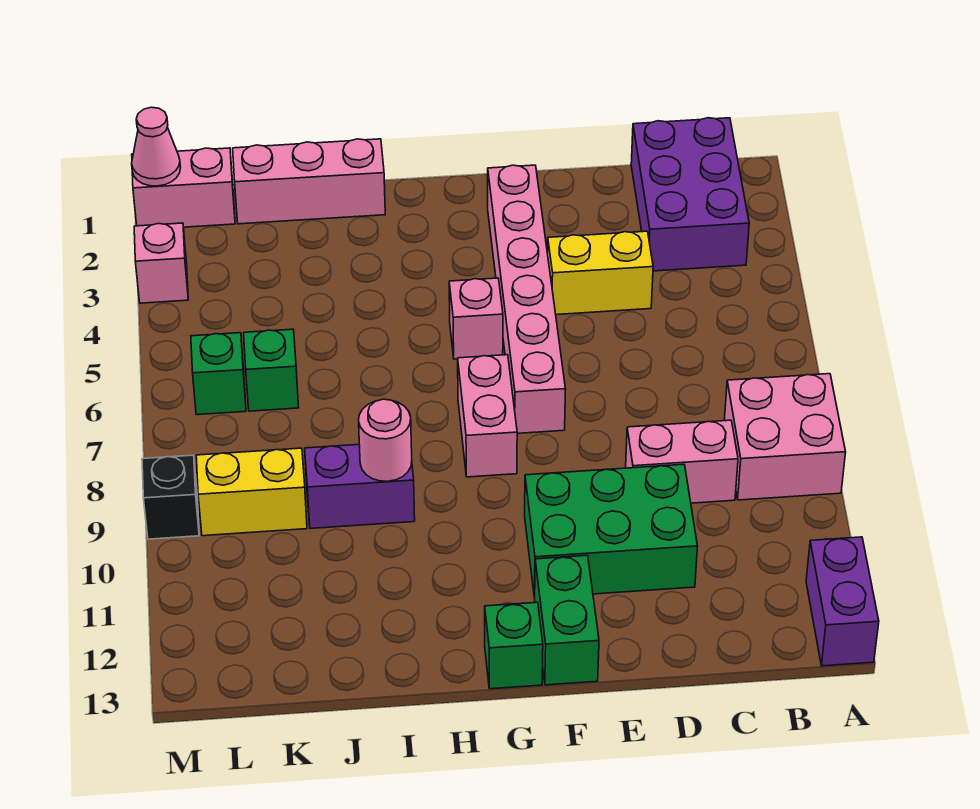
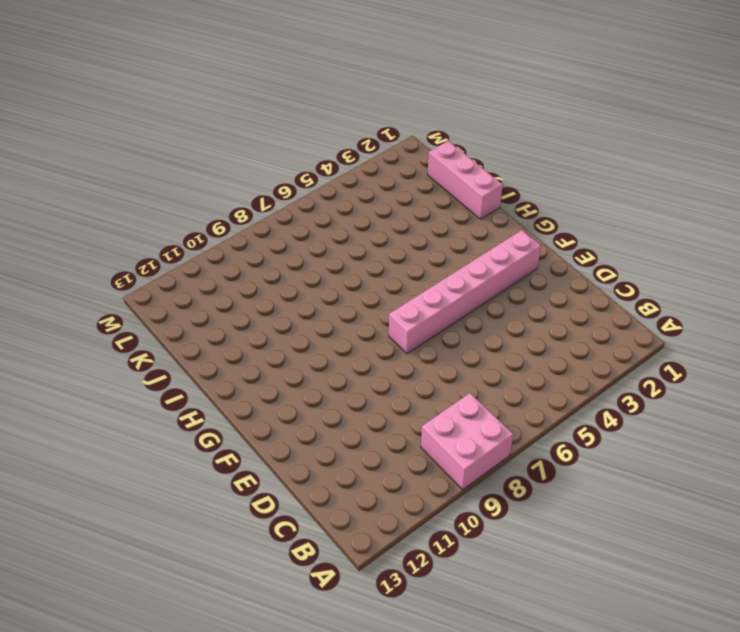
none -> purple brick A12:A13 level 1
none -> purple brick B1:C3 level 1
none -> pink brick C9:D9 level 1

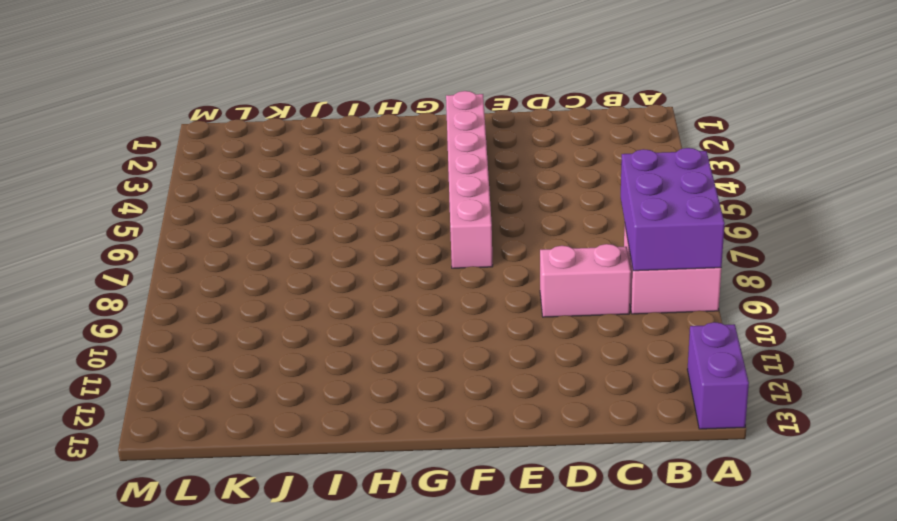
purple brick A7:B9 level 2 -> purple brick B1:C3 level 1
none -> yellow brick D4:E4 level 1
none -> green brick D10:F11 level 1
none -> green brick F12:F13 level 1

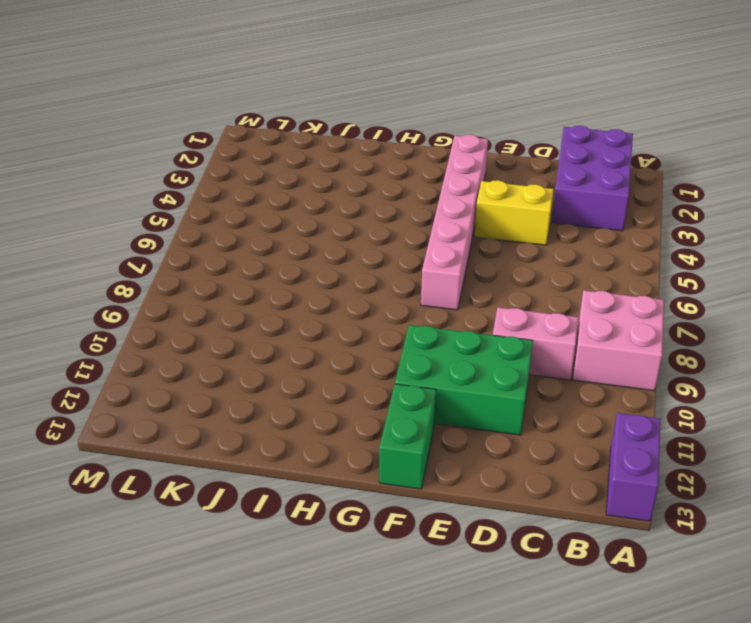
none -> pink brick G5 level 1
none -> pink brick G7:G8 level 1
none -> green brick G13 level 1

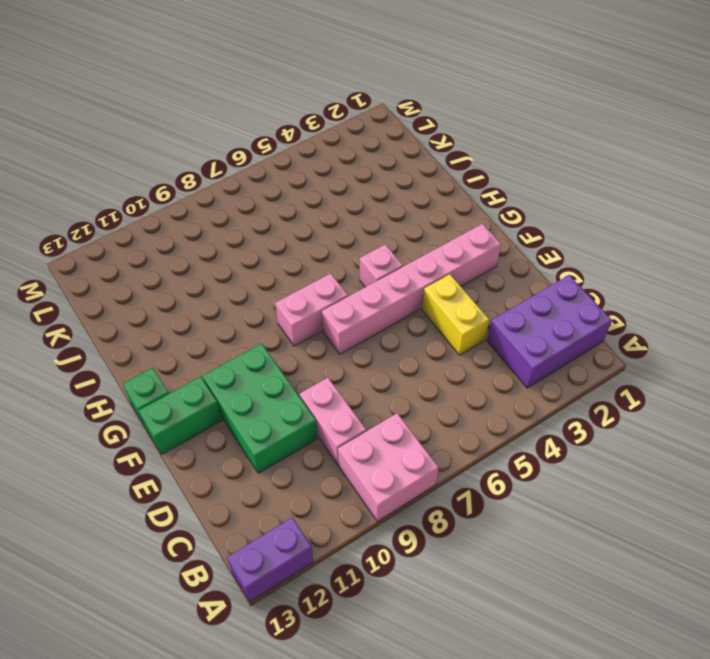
none -> pink brick I1:K1 level 1
none -> purple brick I9:J9 level 1
none -> green brick K6 level 1

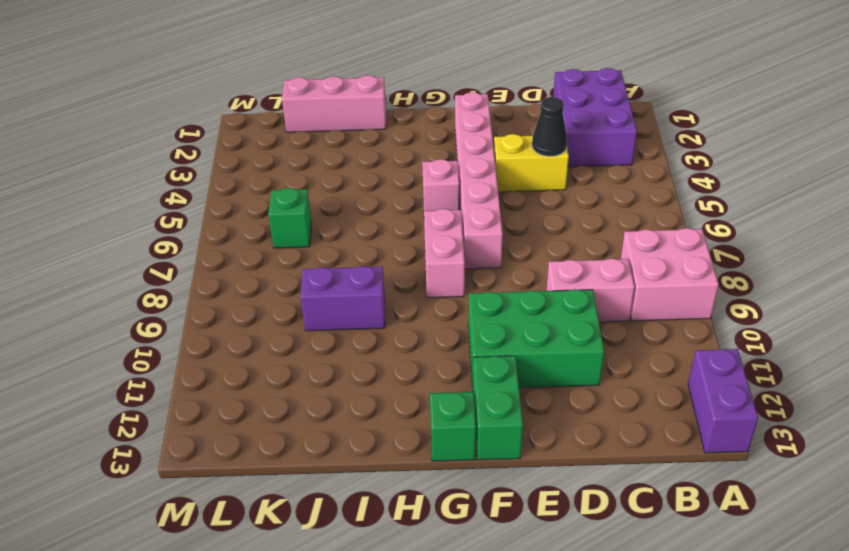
black cone D4 level 2 -> none
none -> yellow brick K9:L9 level 1
none -> pink brick L1:M1 level 1
none -> green brick L6 level 1

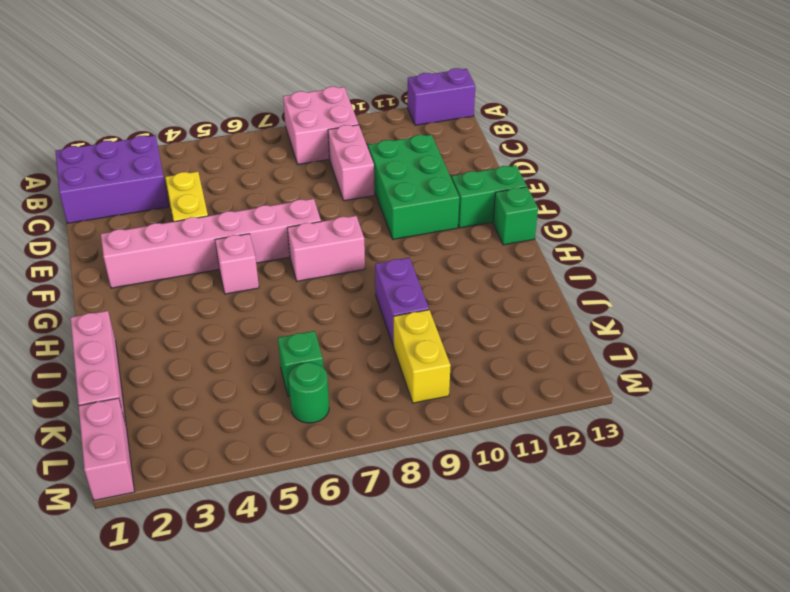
green round brick L6 level 1 -> green brick L6 level 1
none -> pink brick M3 level 1
none -> black brick M9 level 1
none -> pink round brick I9 level 2

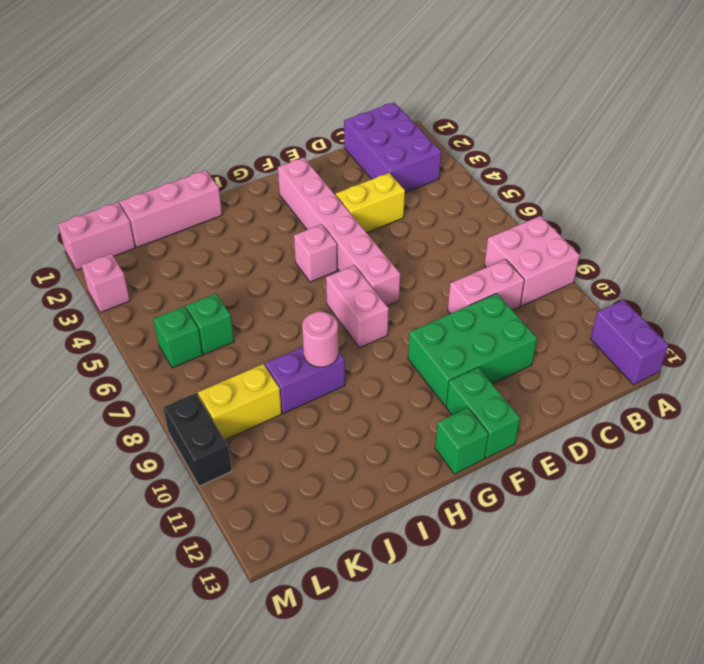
black brick M9:M10 level 1 -> black brick M9 level 1
none -> pink cone M1 level 2

